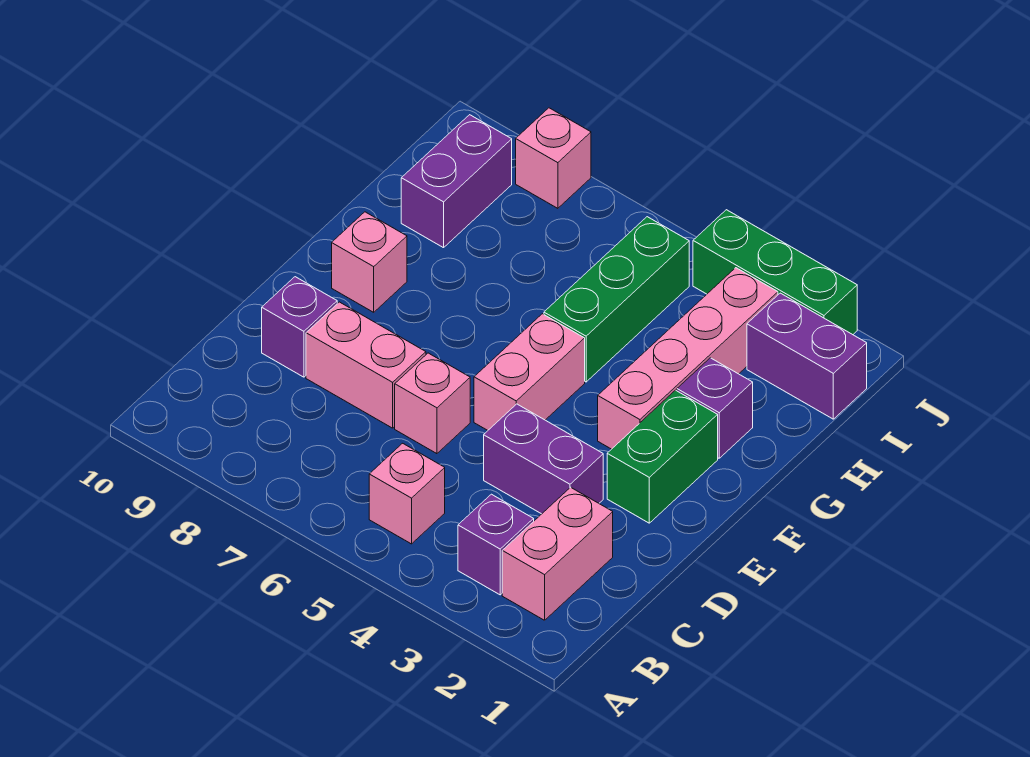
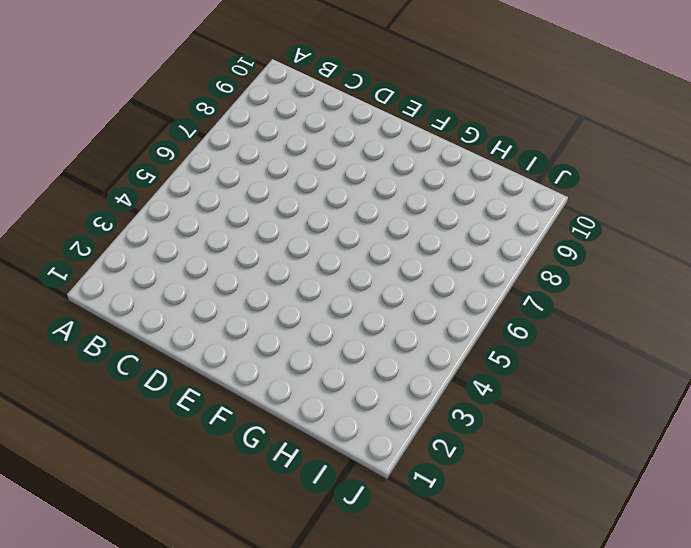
none -> pink brick B2:C2 level 1
none -> purple brick B3 level 1
none -> pink brick B5 level 1

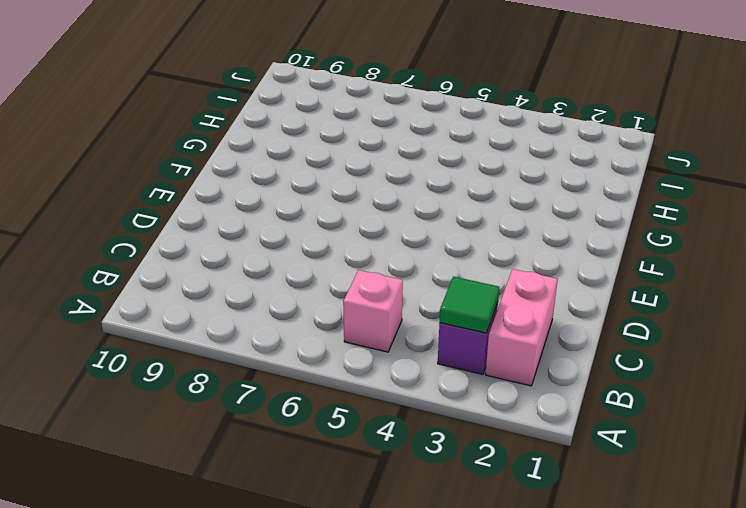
green tile B3 level 2 -> none
none -> purple brick D3:D4 level 1
none -> pink brick D6 level 1
none -> pink brick D7:D8 level 1

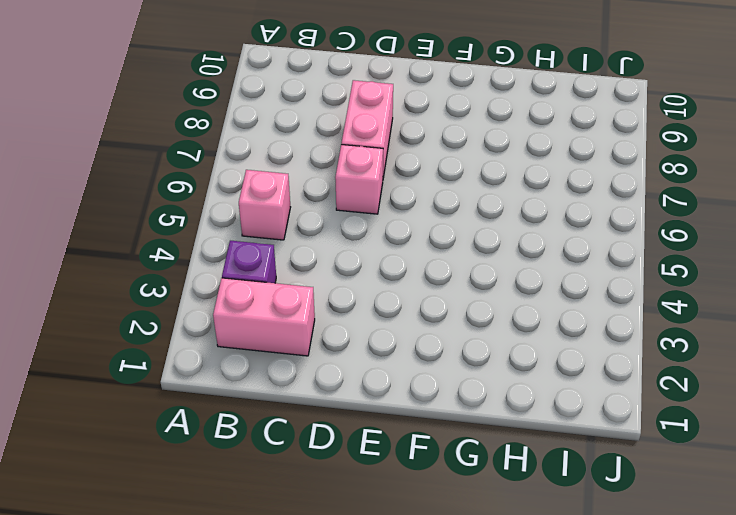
none -> purple brick D3:D4 level 1
none -> purple brick D9 level 1
none -> green brick E2:F2 level 1

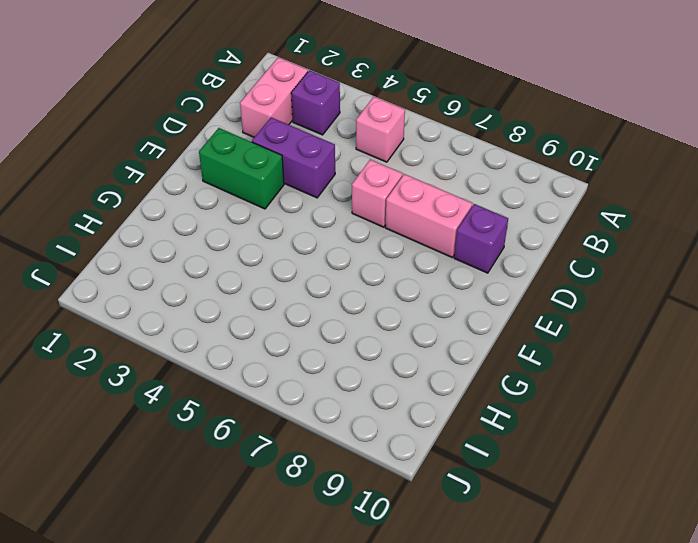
green brick E2:E3 level 1 -> green brick E2:F2 level 1
none -> pink brick E5:F5 level 1
none -> pink brick F3:I3 level 1
none -> pink brick F9 level 1

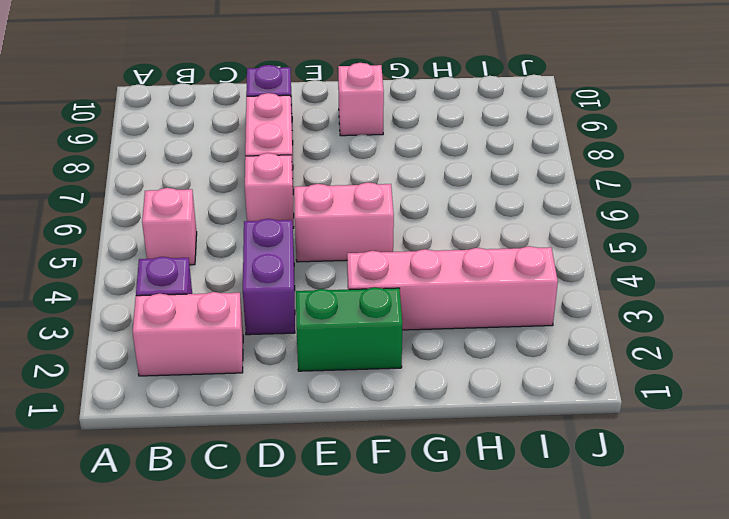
none -> purple brick G2 level 1
none -> green brick G5:I5 level 1
none -> purple brick H9:I9 level 1

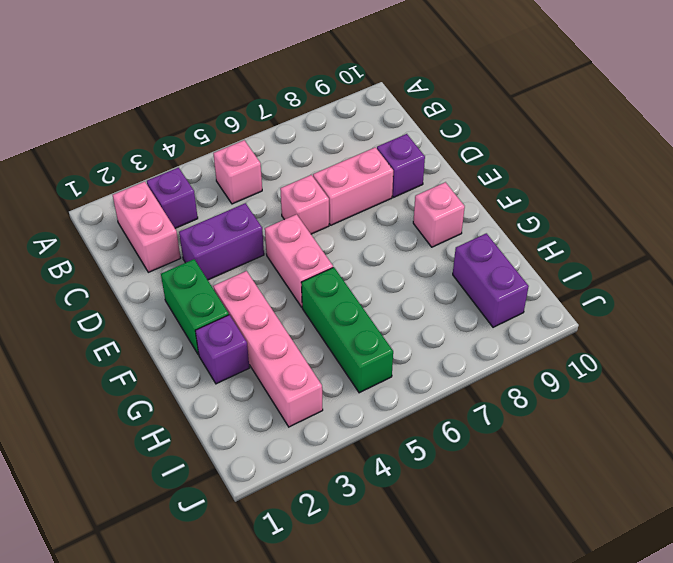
none -> purple brick I1:I2 level 1
none -> green brick J2:J4 level 1
none -> pink brick J8 level 1

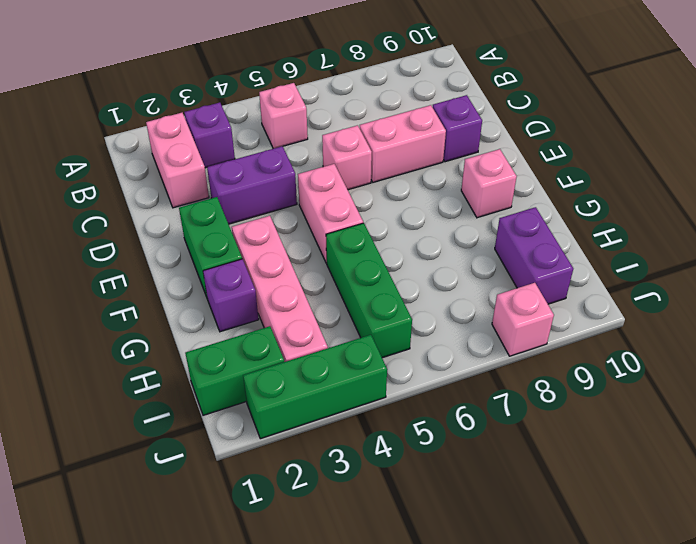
green brick I1:I2 level 1 -> purple brick I1:I2 level 1

